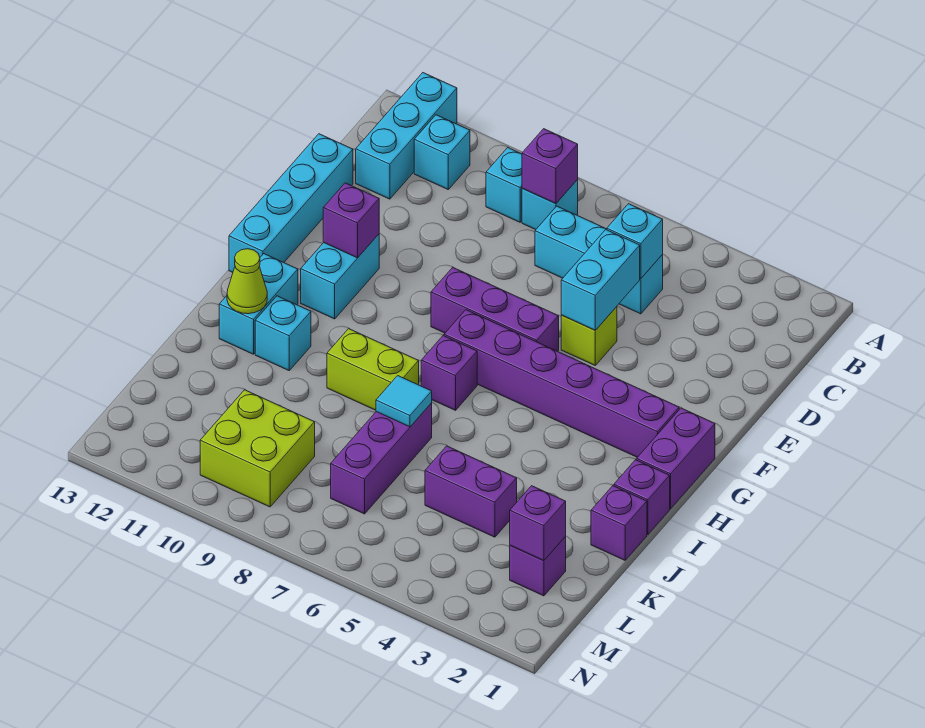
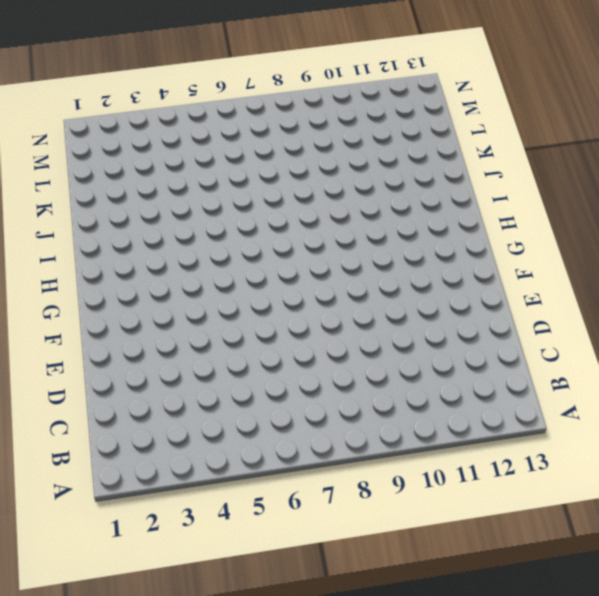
none -> cyan brick A12:C12 level 1
none -> cyan brick B8 level 1
none -> cyan brick B9 level 1

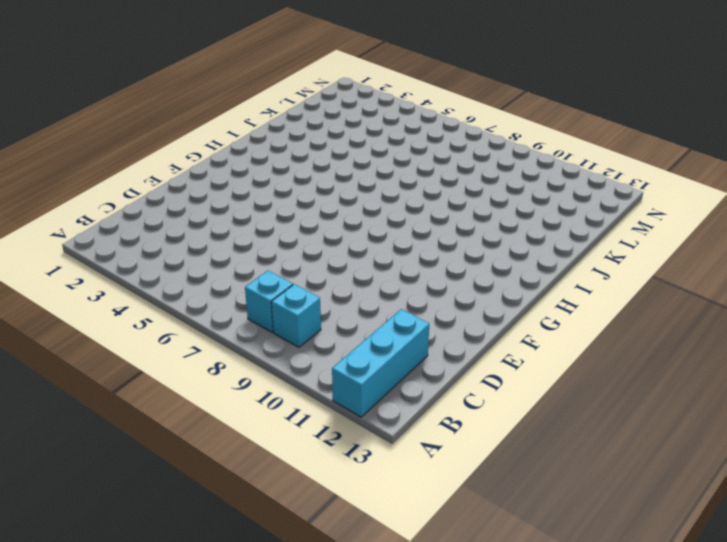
none -> cyan brick B11 level 1
none -> cyan brick C5:C7 level 1
none -> cyan brick D13:G13 level 1

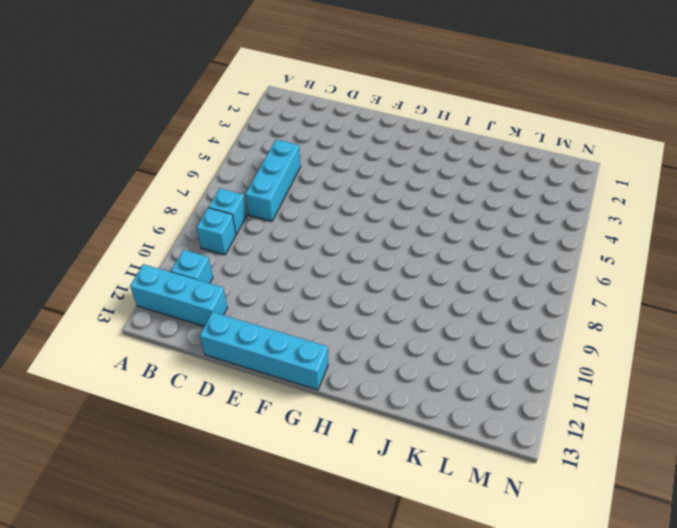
none -> lime brick E5 level 1
none -> purple brick F6:F8 level 1
none -> cyan brick F11:G11 level 1

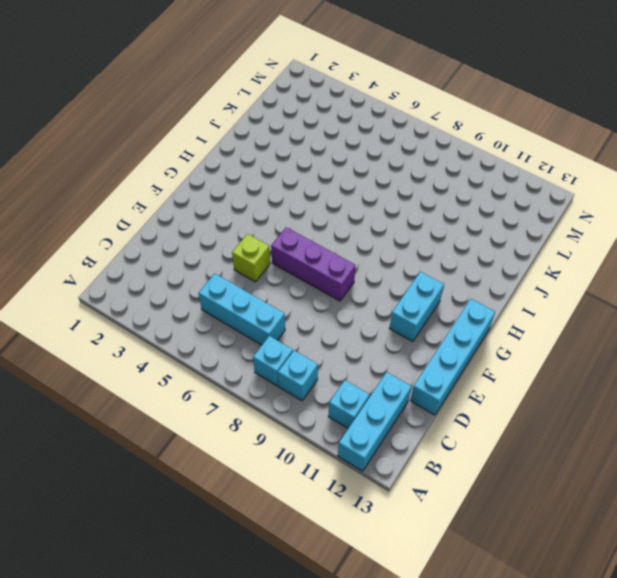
none -> purple brick G1:H1 level 1
none -> purple brick G2:G7 level 1
none -> purple brick H7 level 1

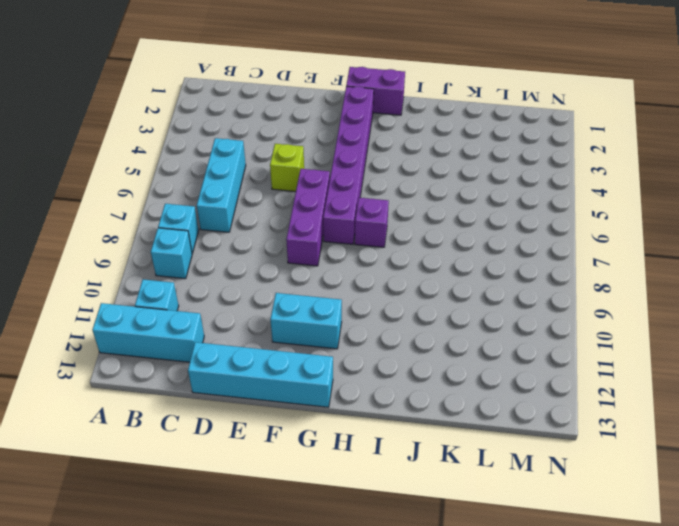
none -> cyan brick H12:I12 level 1
none -> purple brick I1 level 1
none -> lime brick I8:I9 level 1

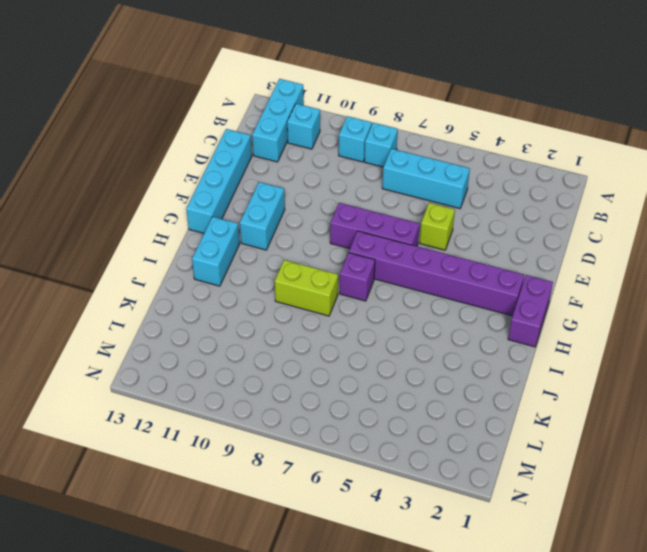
none -> purple brick I1 level 1
none -> cyan brick I11 level 1
none -> purple brick J1 level 1

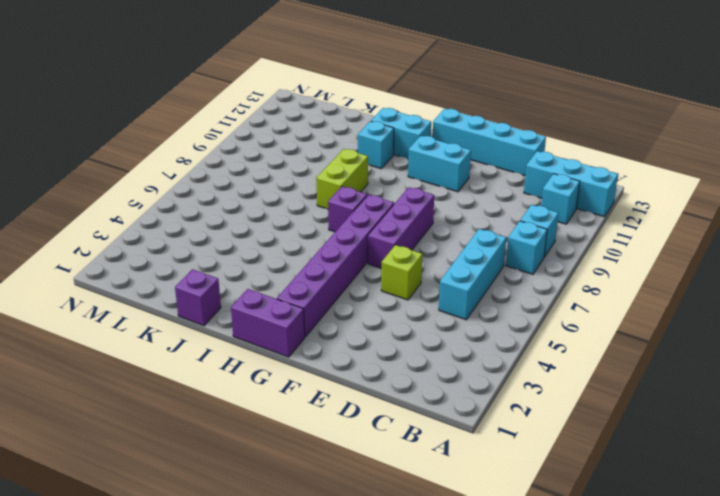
none -> purple brick I1 level 1
none -> purple brick J7:L7 level 1
none -> purple brick K4:K5 level 1

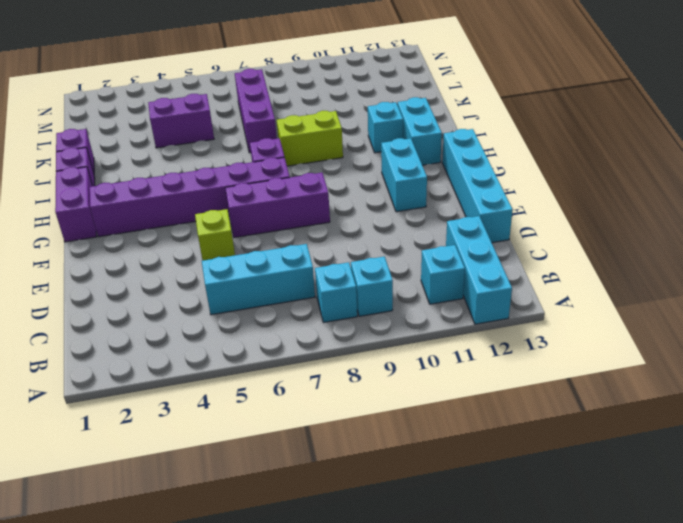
none -> purple brick L2 level 1
none -> lime brick L9:M10 level 1
none -> purple brick B8 level 2

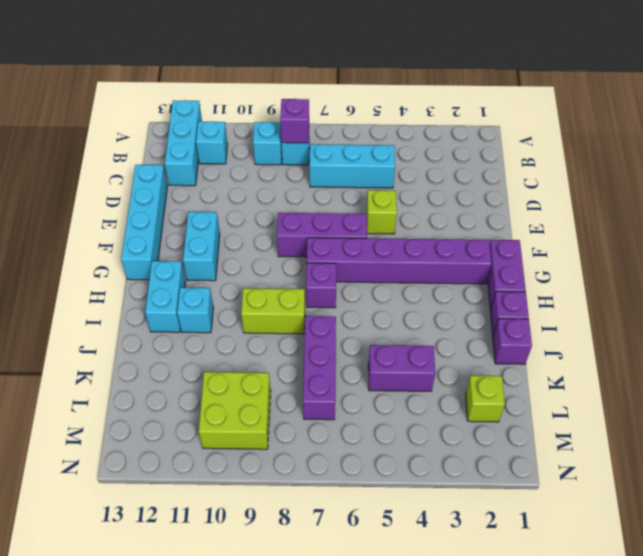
lime brick L2 level 1 -> purple brick L2 level 1
none -> cyan brick C5 level 2
none -> cyan brick D5:E5 level 2
none -> purple brick F11 level 2

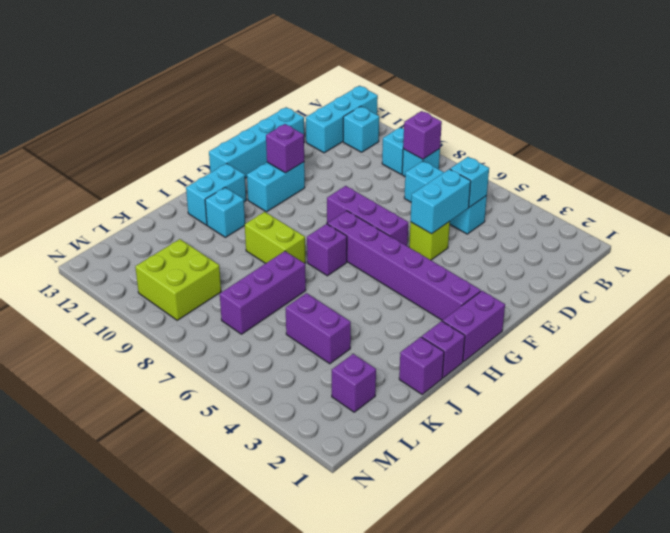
none -> lime cone I12 level 2
none -> cyan tile J7 level 2
none -> purple brick L2 level 2

